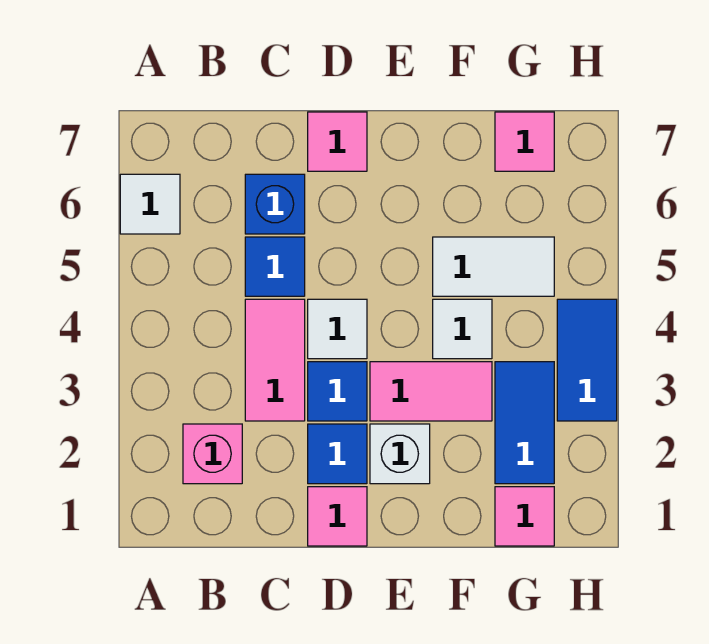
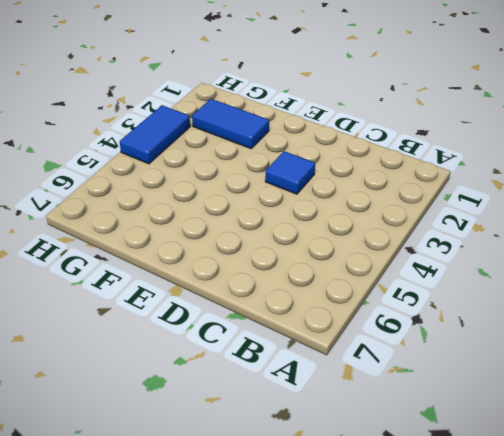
blue tile F2:G2 level 1 -> blue tile G2:G3 level 1
none -> white tile A6 level 1
none -> pink brick B2 level 1
none -> pink tile C3:C4 level 1

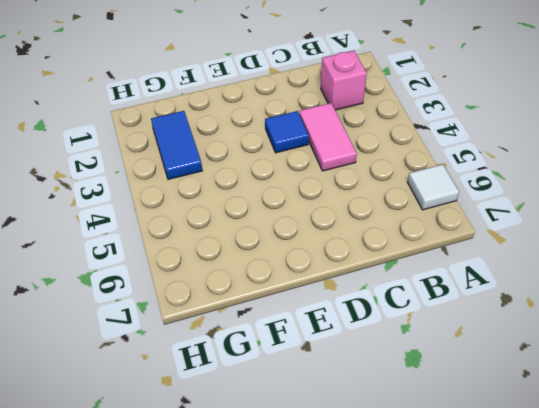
none -> blue tile C5 level 1
none -> blue brick C6 level 1
none -> pink tile D1 level 1

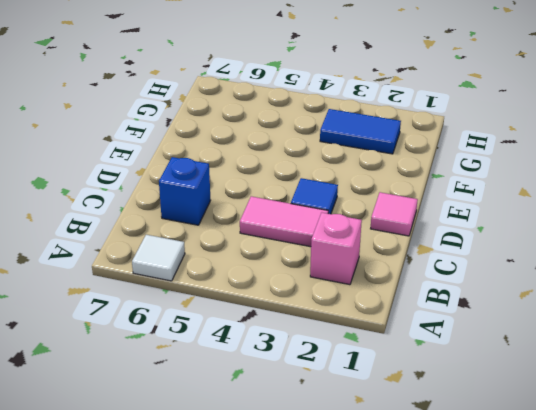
none -> blue tile C5 level 1
none -> blue tile D2 level 1
none -> white tile D4 level 1

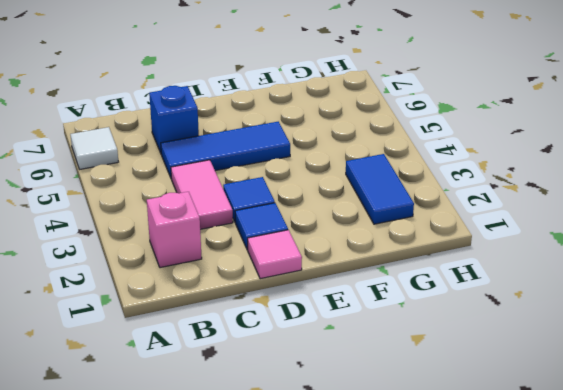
blue tile C5:E5 level 1 -> blue tile C5 level 1
none -> white tile D4 level 1
none -> pink tile D7 level 1
none -> white brick E2 level 1

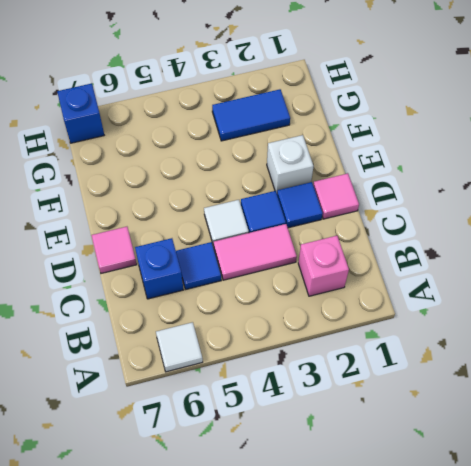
blue brick H7 level 1 -> none
none -> pink tile E3:F3 level 1
none -> white tile F4 level 1
none -> white tile F5:G5 level 1

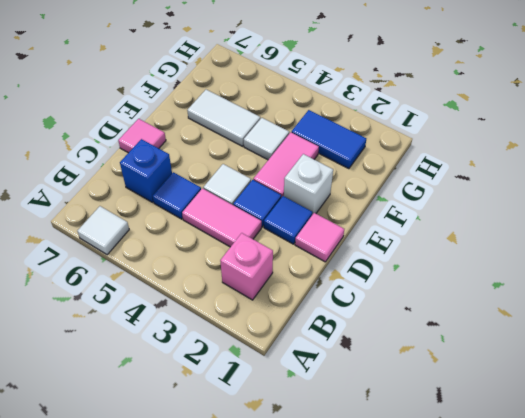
white tile F5:F6 level 1 -> white tile F5:G5 level 1
none -> pink tile G1 level 1
none -> pink tile G7 level 1
none -> blue tile H3:H4 level 1

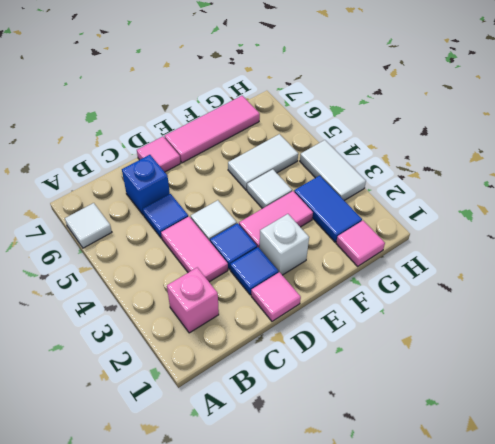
pink tile E7:G7 level 1 -> pink tile G7 level 1
white tile H3:H4 level 1 -> blue tile H3:H4 level 1

